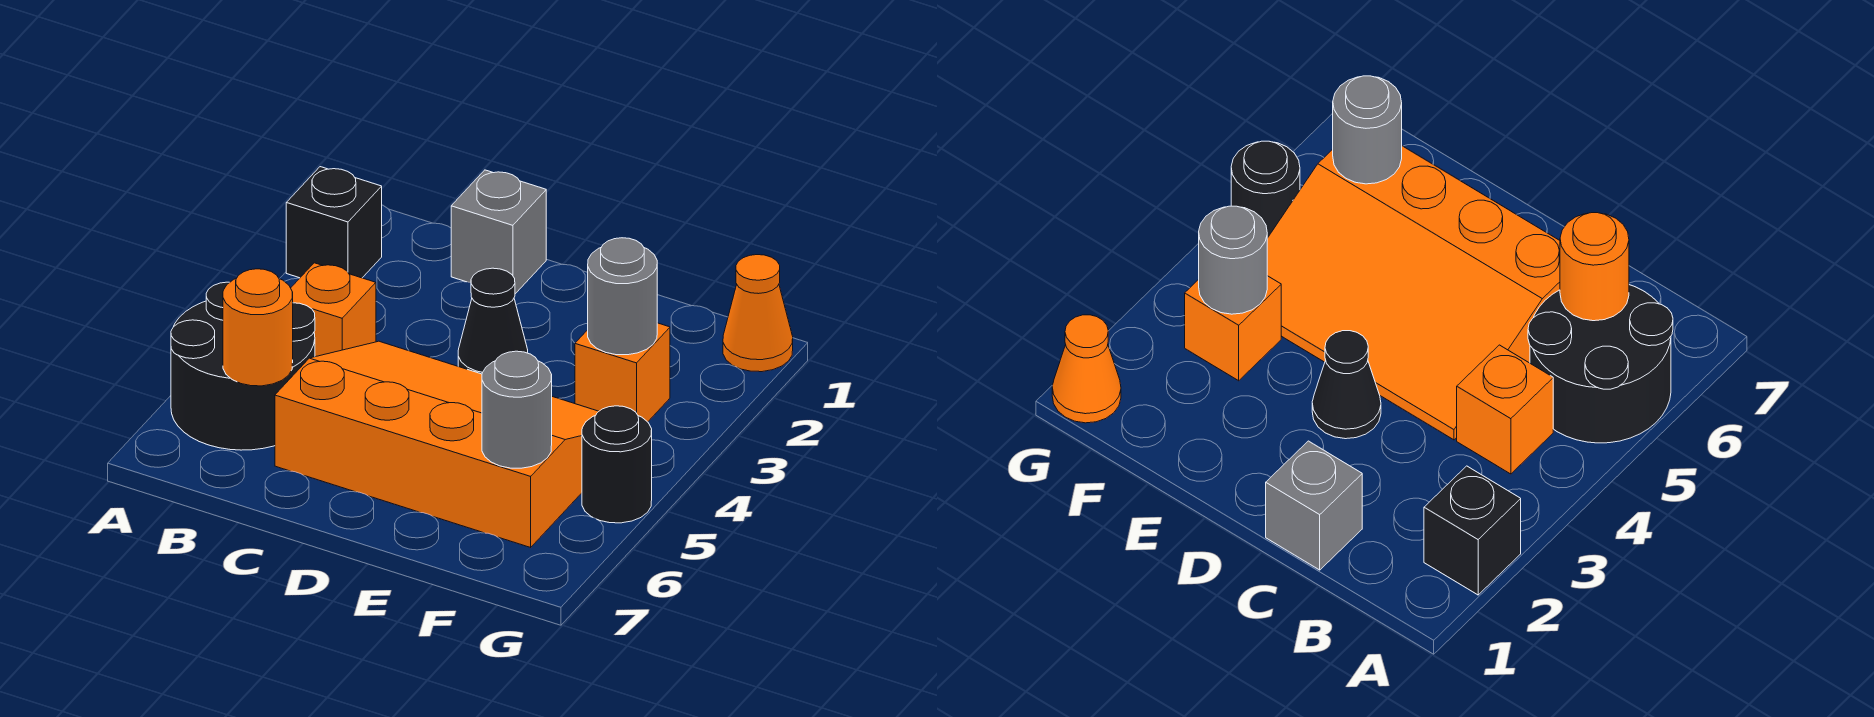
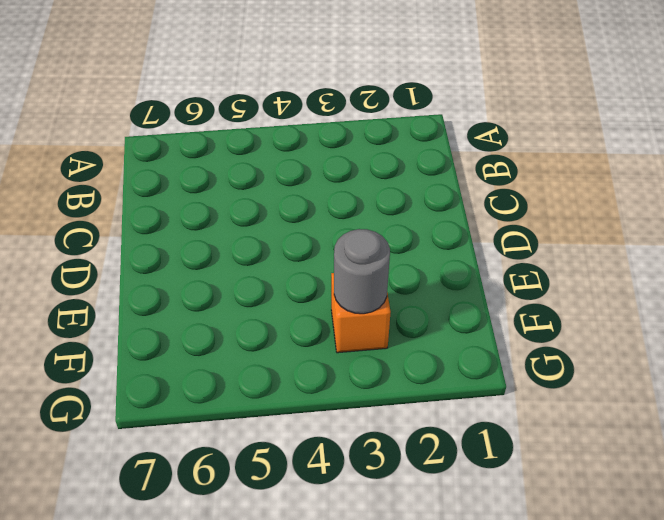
none -> black brick A2 level 1
none -> black round brick A5:B6 level 1
none -> orange brick B4 level 1

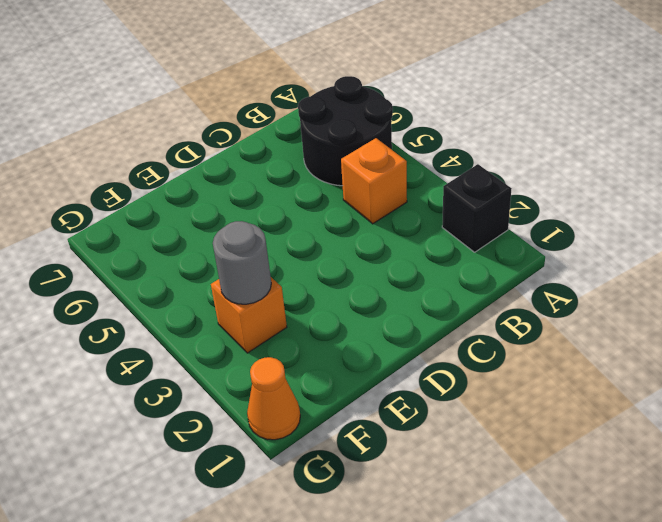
none -> grey brick C1 level 1
none -> orange slope C4:F6 level 1 top 6
none -> black cone D3 level 1

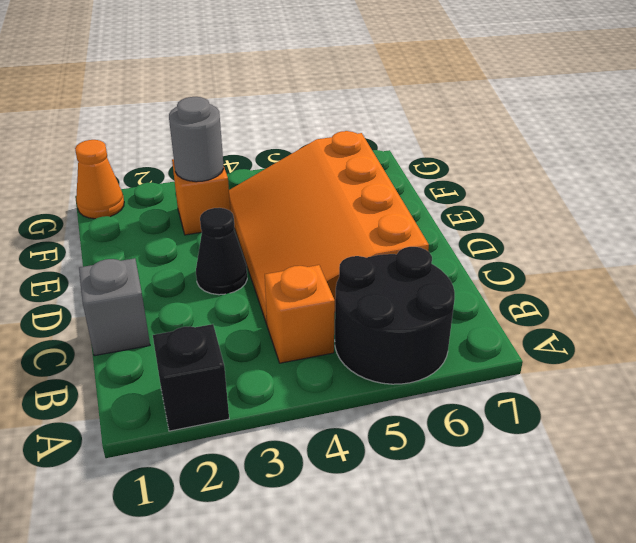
none -> black round brick G5 level 1
none -> orange round brick B6 level 2
none -> grey round brick F6 level 2

